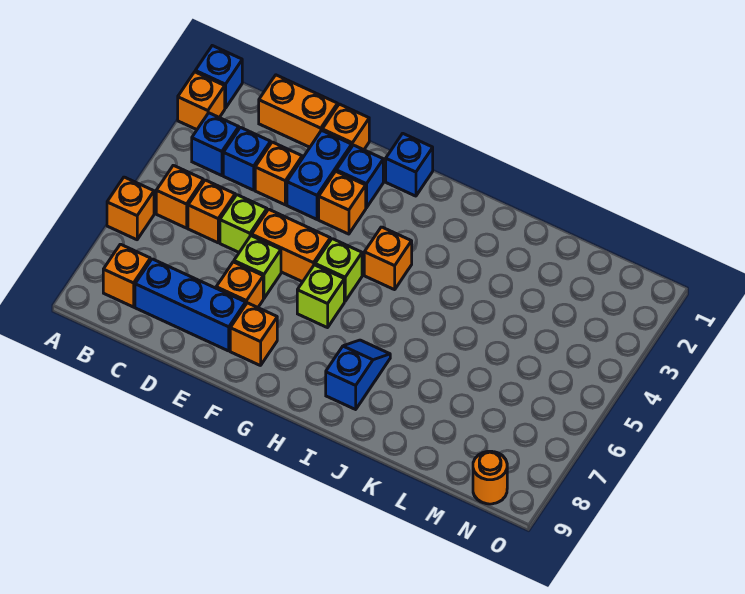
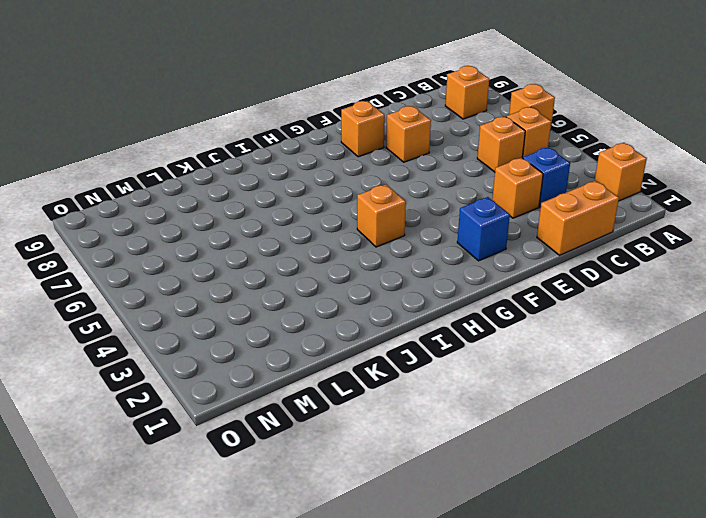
none -> blue brick A1 level 1
none -> blue brick B3 level 1
none -> blue brick C8:E8 level 1

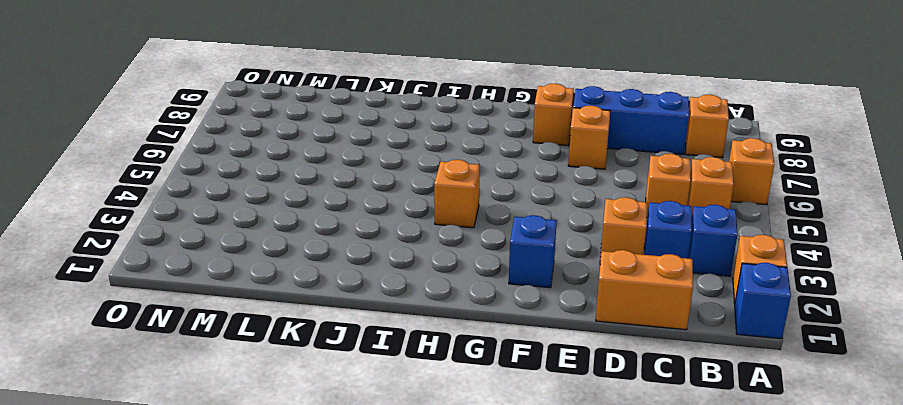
none -> lime brick D5 level 1
none -> orange brick E1 level 1
none -> blue brick E2:E3 level 1

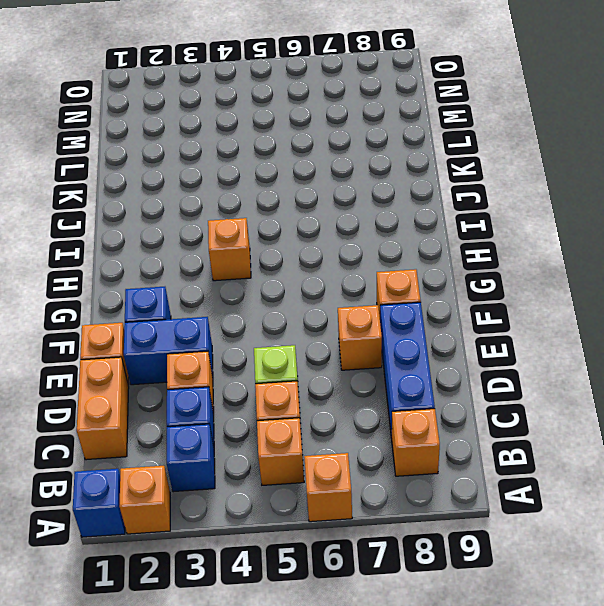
none -> orange brick E5:F5 level 1
none -> lime brick E6 level 1
none -> orange brick F3 level 1

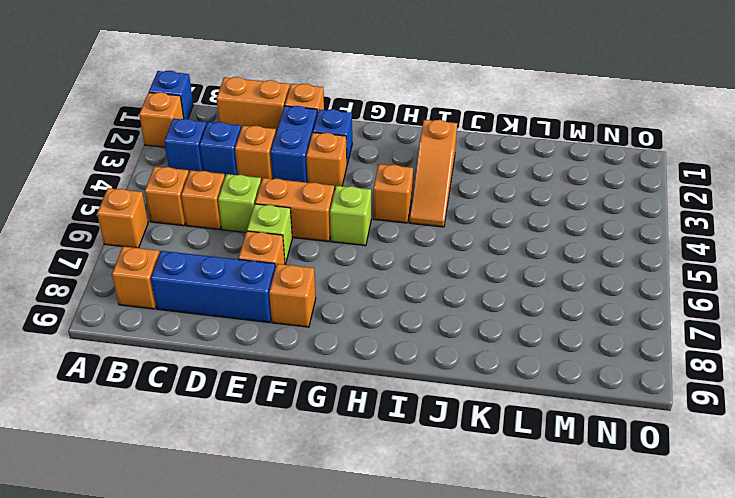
orange slope I2:I4 level 1 top 2 -> none
none -> blue brick G1 level 1
none -> lime brick G6 level 1
none -> blue slope I7:I8 level 1 top 8

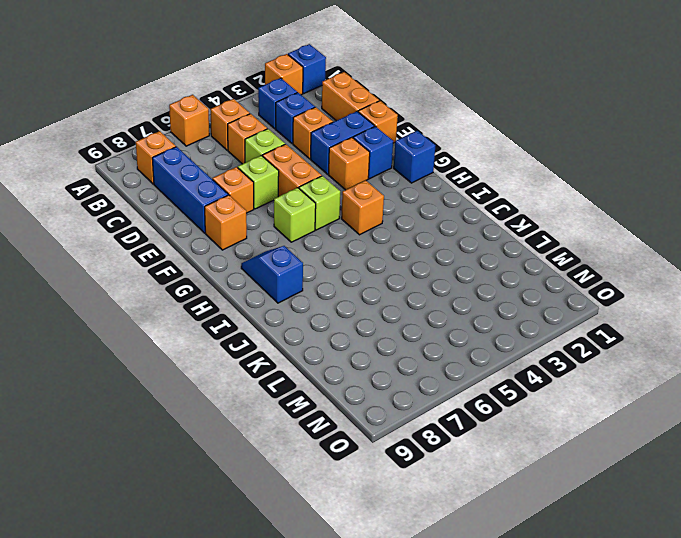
blue slope H8:I8 level 1 top I -> blue slope I7:I8 level 1 top 8
none -> orange round brick N9 level 1

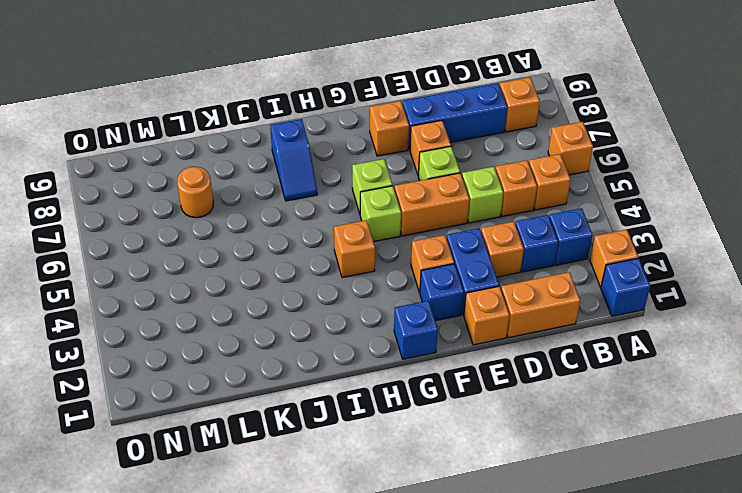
orange round brick L7 level 1 -> orange round brick N9 level 1

